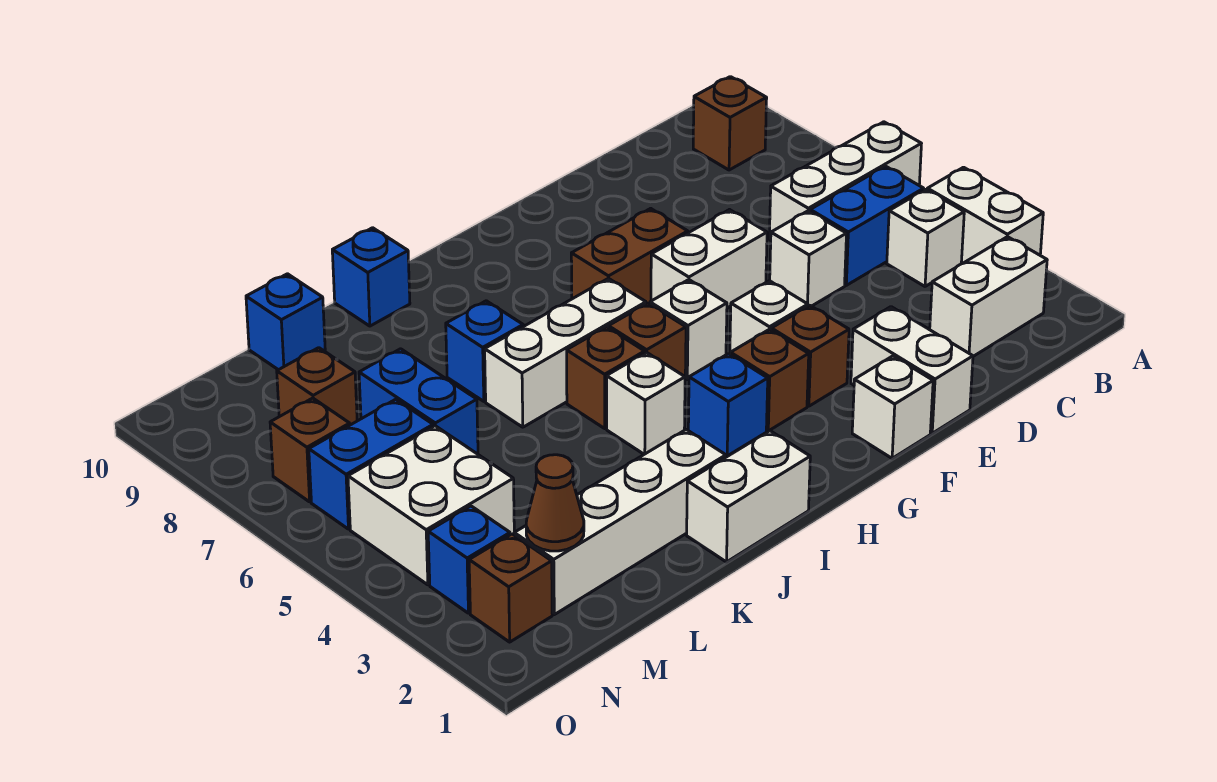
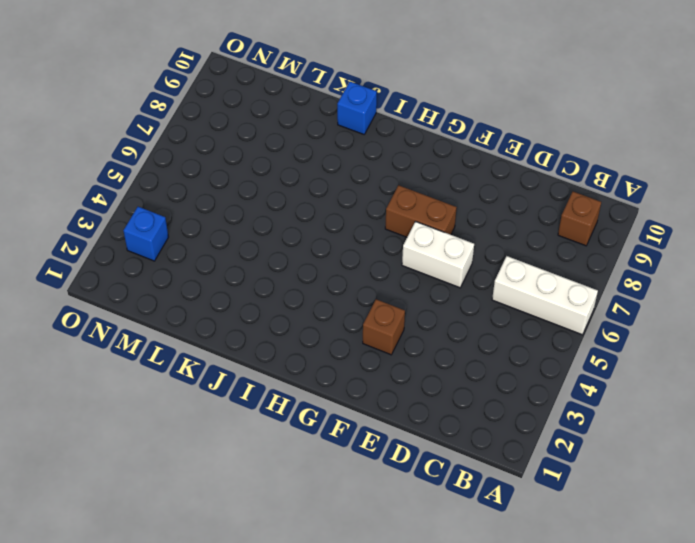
none -> white brick A3:A4 level 1
none -> white brick B2:C2 level 1
none -> white brick B4 level 1
none -> blue brick B5:C5 level 1

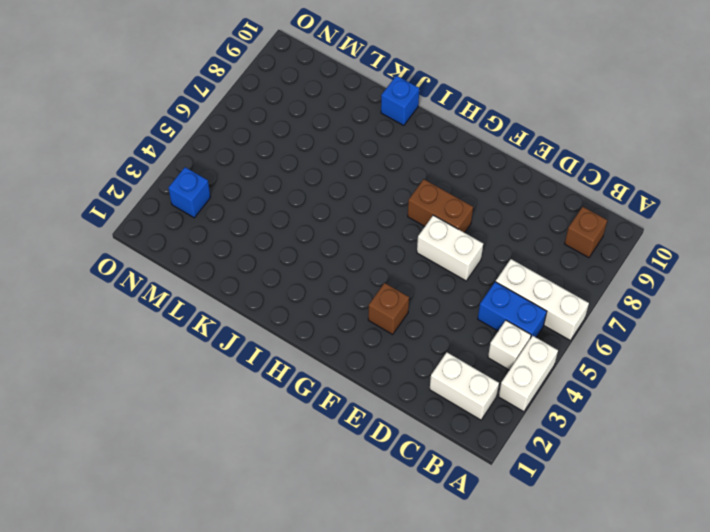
none -> white brick D5 level 1
none -> white brick E1:E2 level 1
none -> white brick F1 level 1
none -> white brick F4 level 1

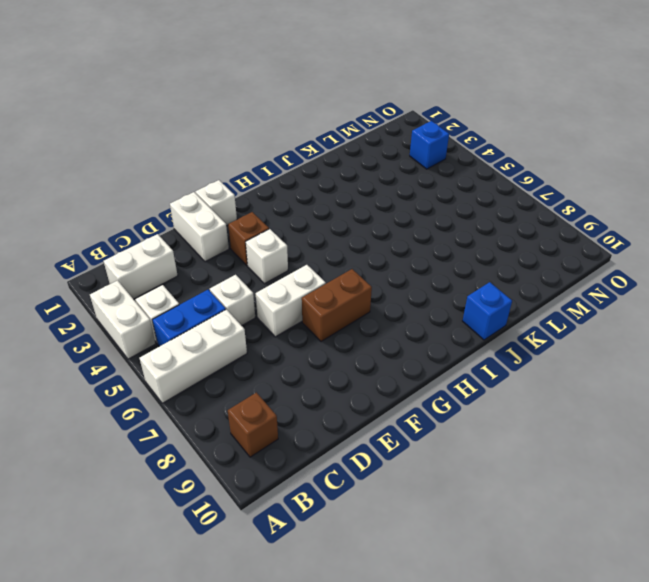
none -> brown brick G3 level 1
none -> white brick G5 level 1
none -> blue brick H3 level 1
none -> brown brick H5 level 1

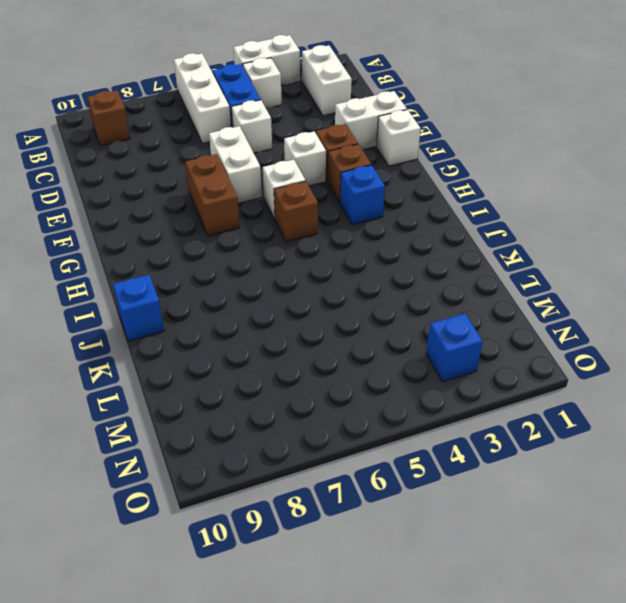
none -> white brick H6:J6 level 1
none -> white brick I1:J1 level 1
none -> white brick I4 level 1
none -> brown brick I5 level 1

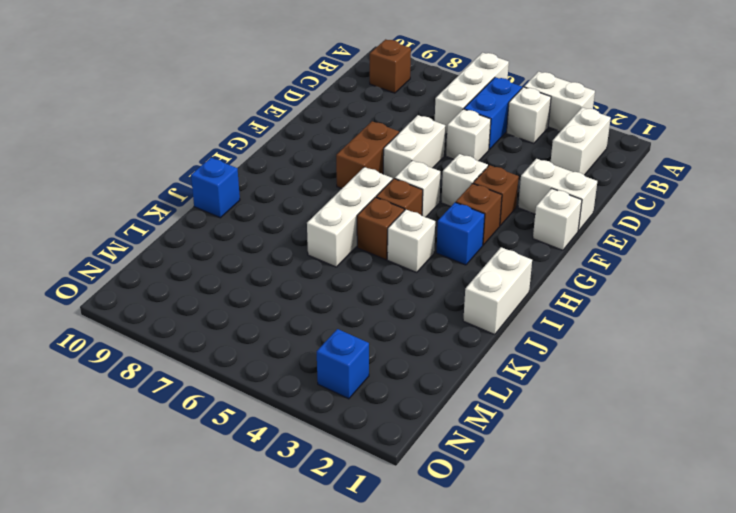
none -> white brick J2:M2 level 1
none -> blue brick J7 level 1
none -> blue brick L6:L7 level 1
none -> blue brick L10 level 1

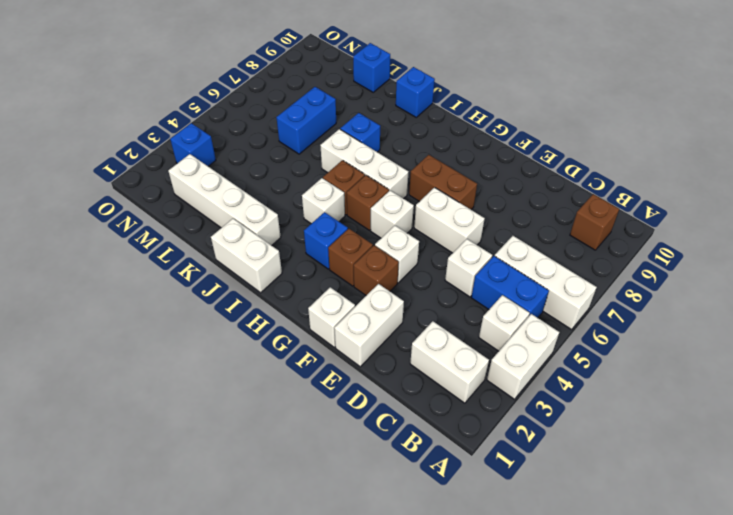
none -> white brick M4:N5 level 1
none -> blue brick M6:N6 level 1
none -> brown brick M8 level 1
none -> brown brick N2 level 1

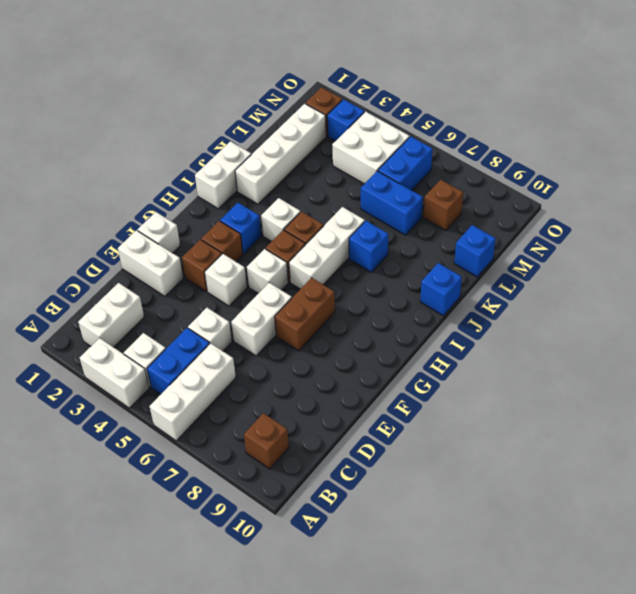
none -> brown brick N7 level 1
none -> brown cone M2 level 2

